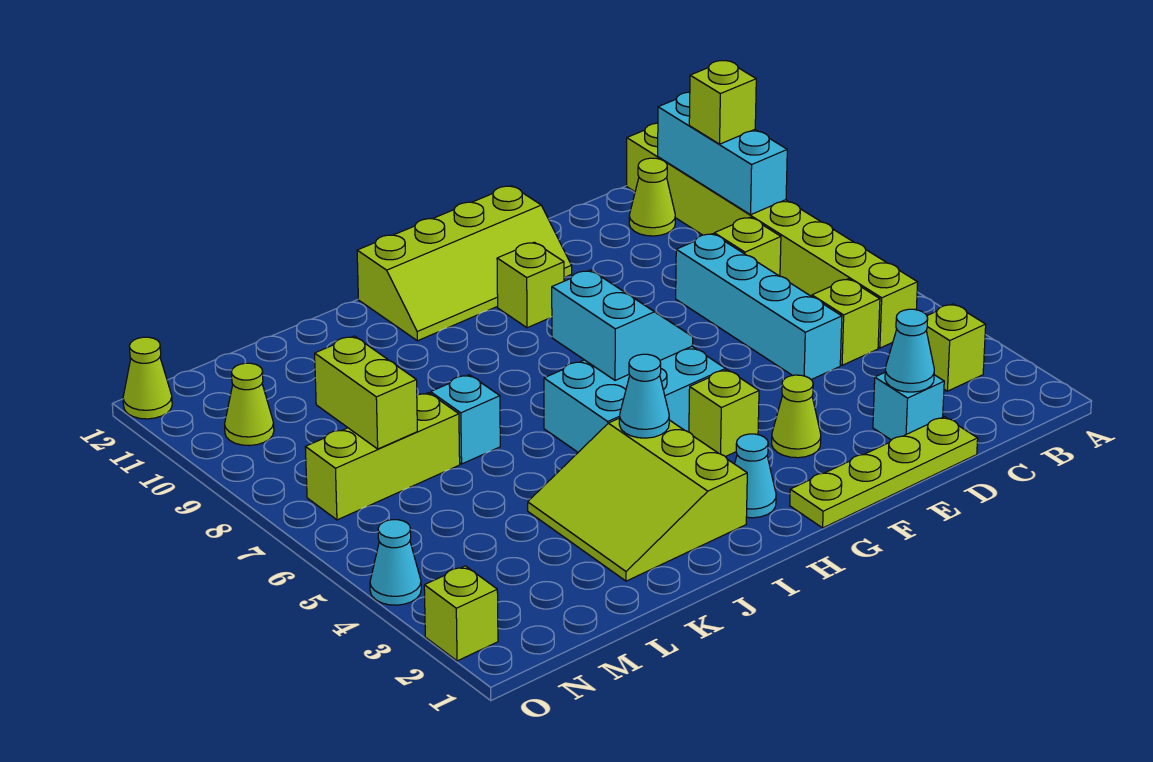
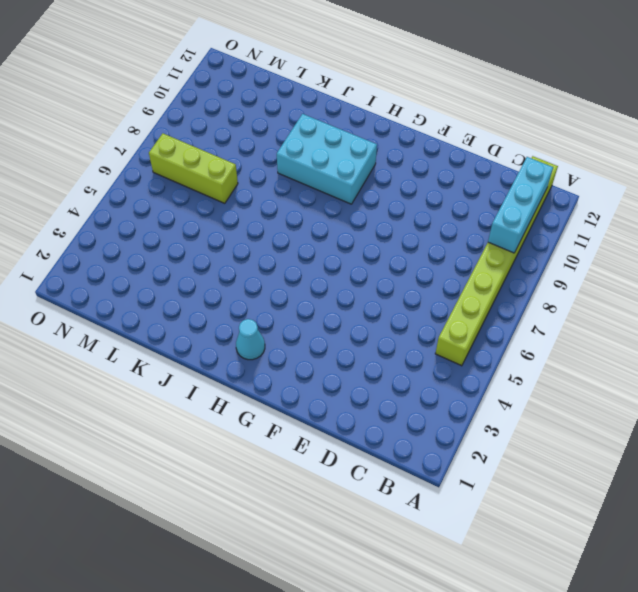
cyan brick H9:J10 level 1 -> cyan brick G5:I6 level 1
none -> lime brick B3 level 1
none -> lime brick C5 level 1
none -> lime brick C8 level 1

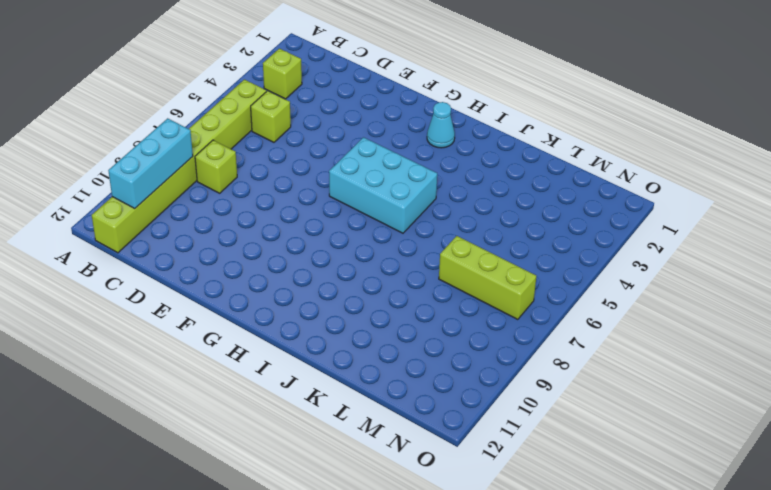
none -> lime cone C11 level 1
none -> lime plate D1:G1 level 1
none -> cyan brick D2 level 1

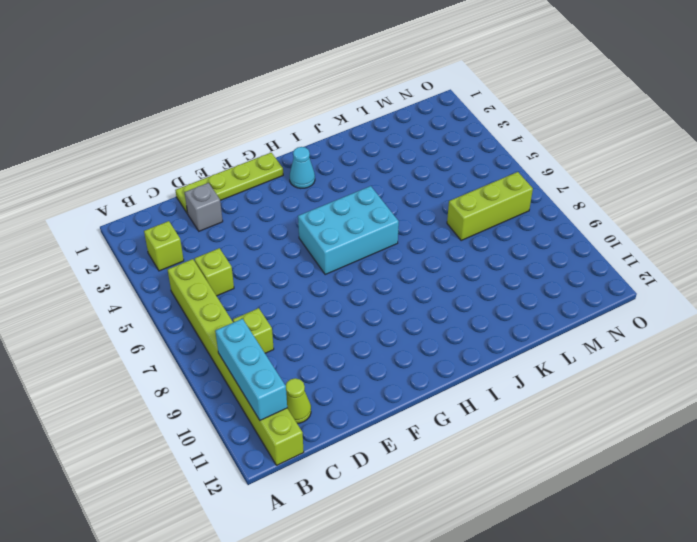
grey brick D2 level 1 -> cyan brick D2 level 1
none -> cyan brick D5:D8 level 1
none -> lime cone F3 level 1
none -> lime slope F11:I12 level 1 top 12

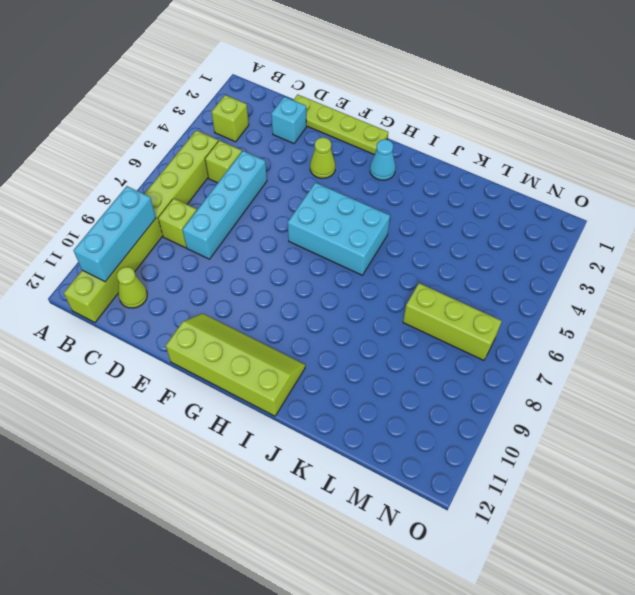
none -> lime brick G4 level 1
none -> lime brick G10 level 1
none -> lime slope I2:K4 level 1 top I

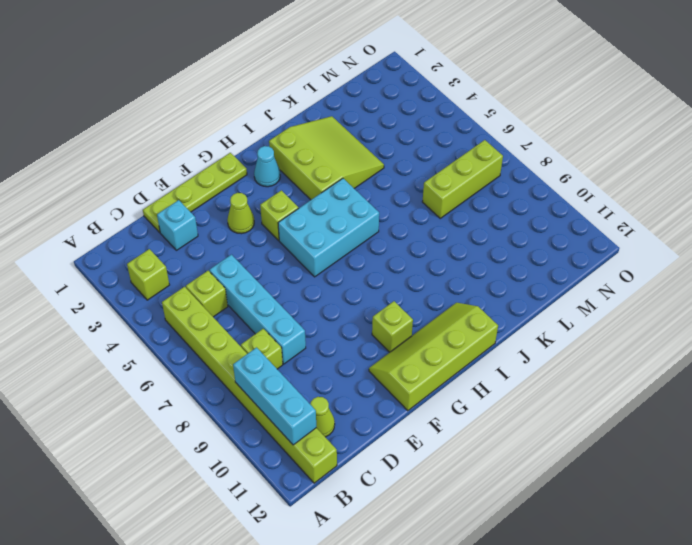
none -> cyan brick K7 level 1
none -> lime cone N10 level 1
none -> lime brick O2 level 1

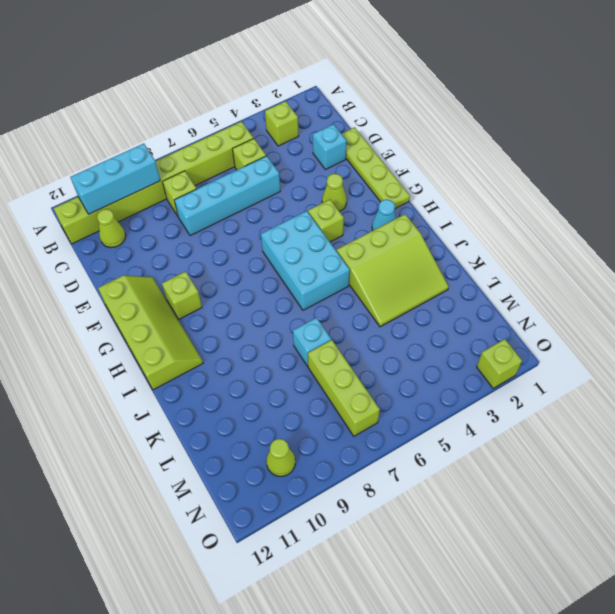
none -> cyan cone O4 level 1
none -> lime cone O12 level 1
none -> cyan cone D2 level 2

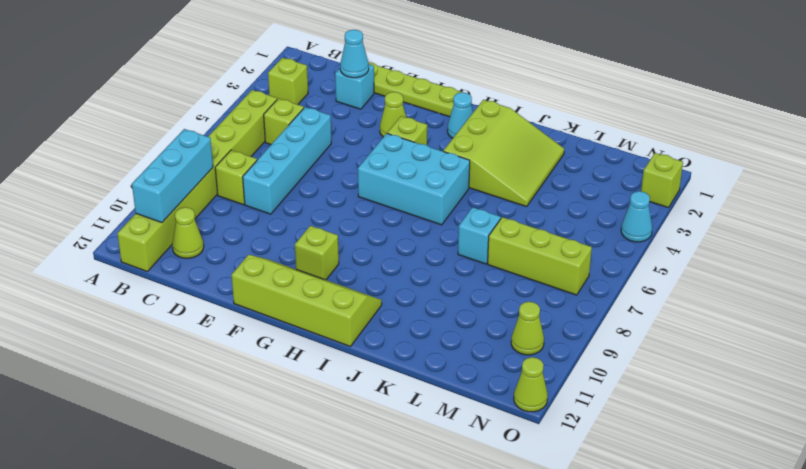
none -> cyan slope G6:H7 level 2 top H
none -> cyan cone I4 level 2
none -> lime brick M7:M8 level 2

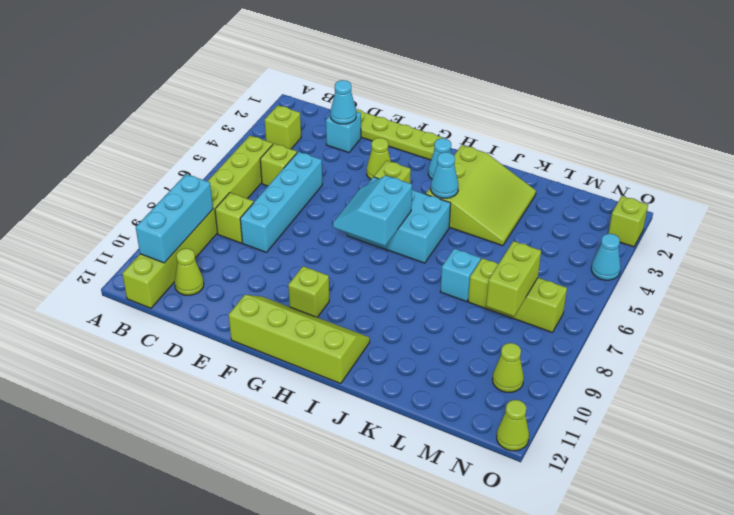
none -> lime brick B10 level 3

